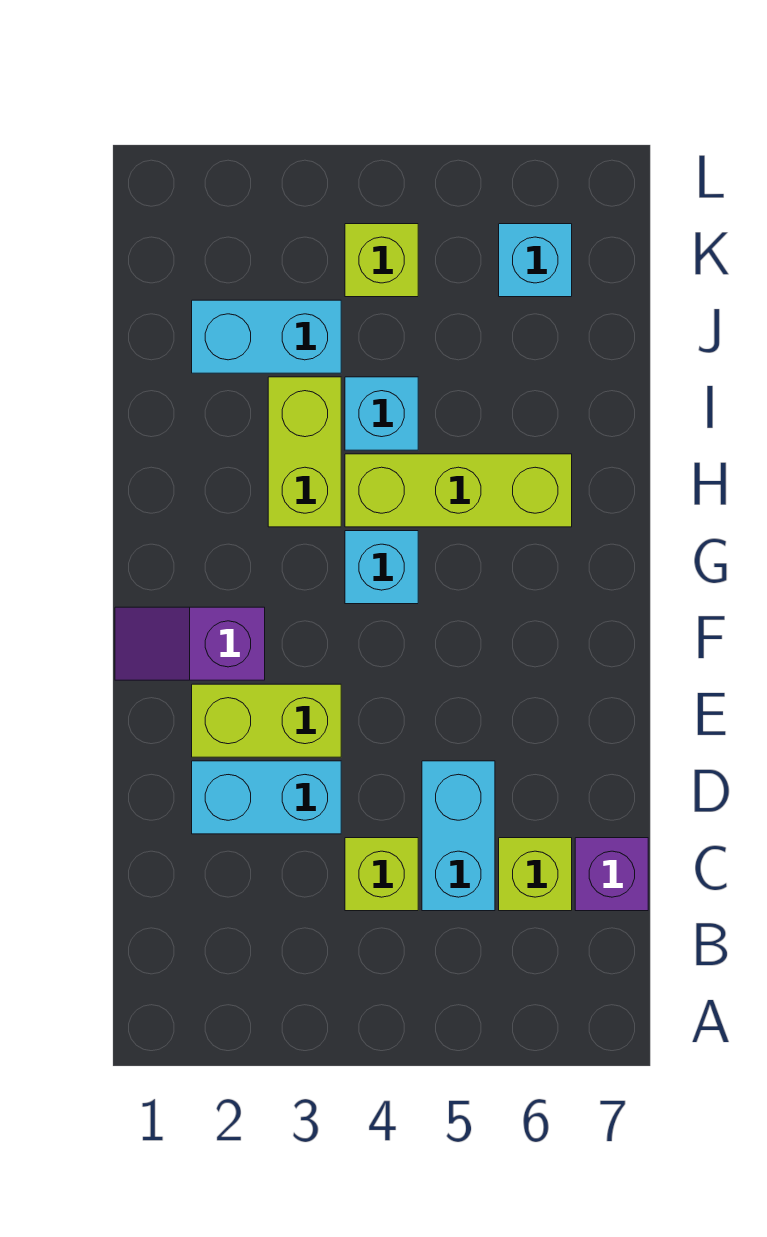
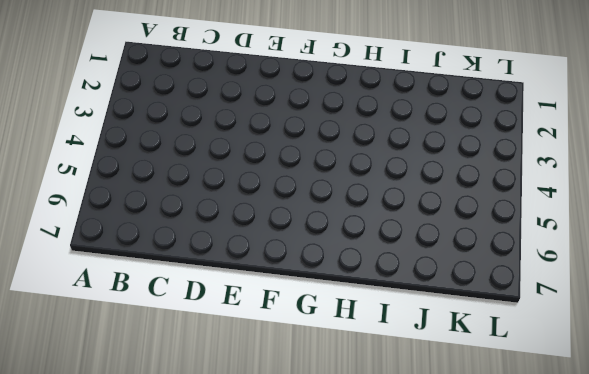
none -> lime brick C4 level 1
none -> cyan brick C5:D5 level 1
none -> lime brick C6 level 1

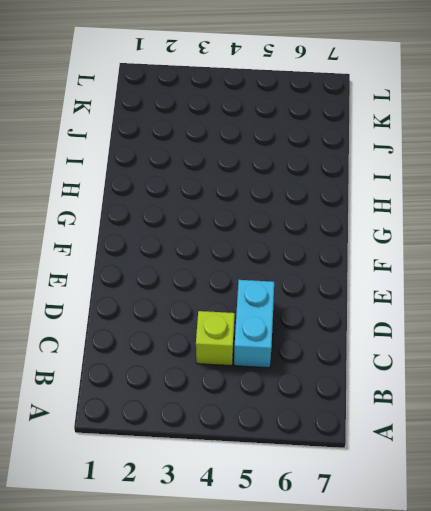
none -> lime brick C6 level 1
none -> purple brick C7 level 1
none -> cyan brick D2:D3 level 1

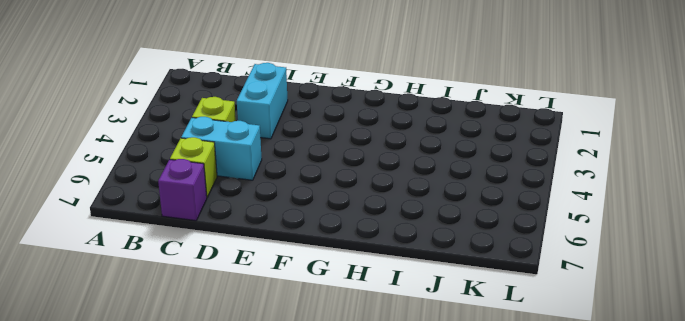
none -> lime brick E2:E3 level 1
none -> purple slope F1:F2 level 1 top 2
none -> cyan brick G4 level 1

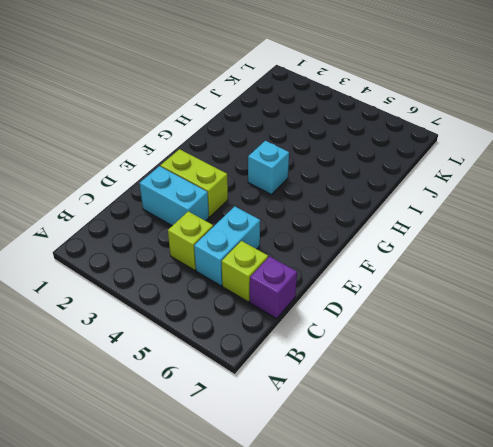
none -> purple slope F1:F2 level 1 top 2
none -> lime brick H3:I3 level 1
none -> lime brick H4:H6 level 1

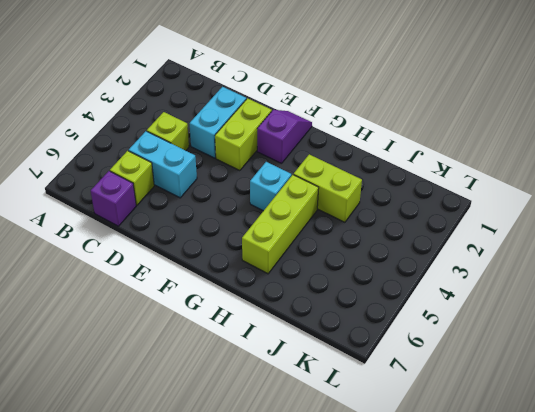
none -> cyan brick I4 level 1
none -> cyan brick J2:J3 level 1
none -> lime brick K4 level 1

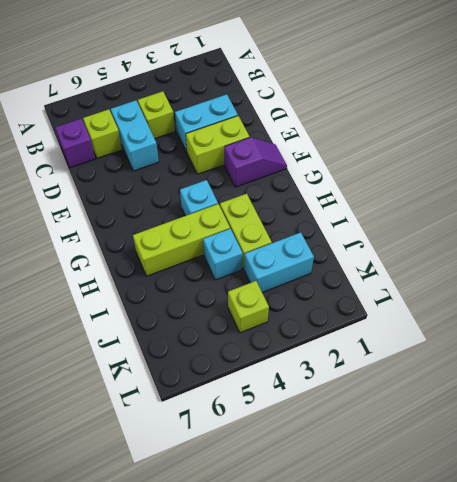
none -> cyan brick K6 level 1

